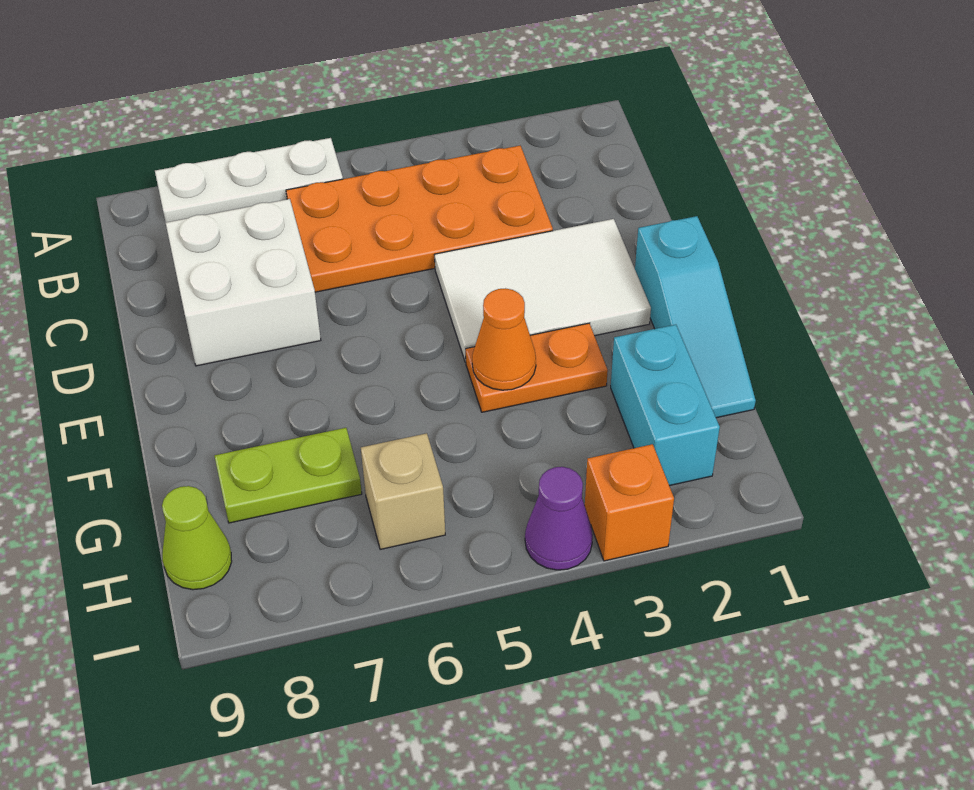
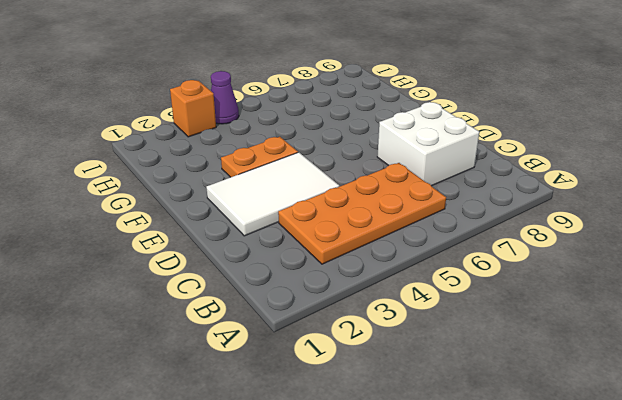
none -> white plate A6:A8 level 1
none -> cyan slope E1:G1 level 1 top E
none -> cyan brick G2:H2 level 1

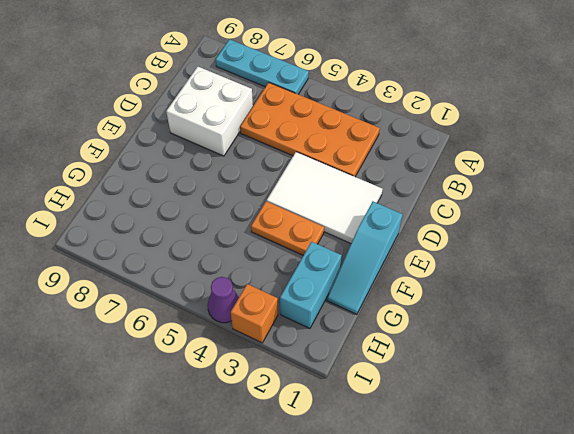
cyan plate A6:A8 level 1 -> white plate A6:A8 level 1
none -> lime plate G7:G8 level 1
none -> tan brick H6 level 1
none -> lime cone H9 level 1

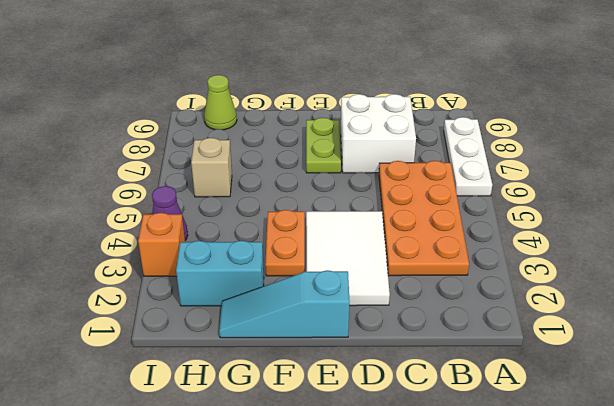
lime plate E7:E8 level 1 -> lime plate G7:G8 level 1
none -> orange cone F4 level 2

